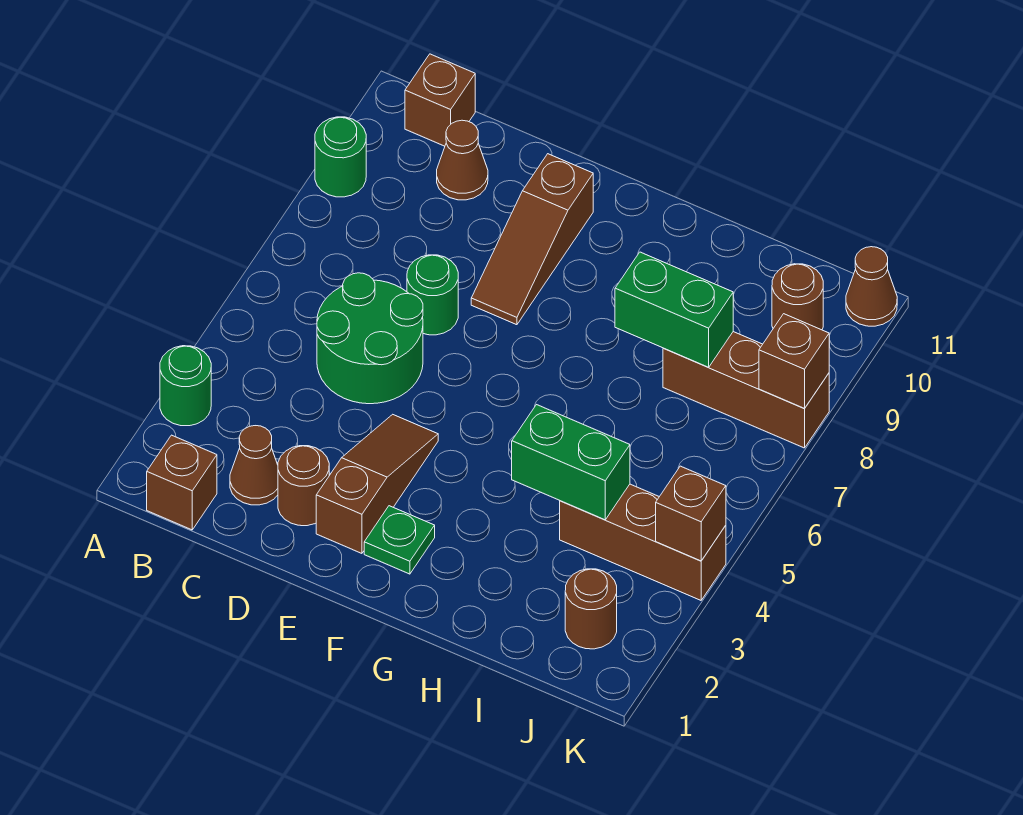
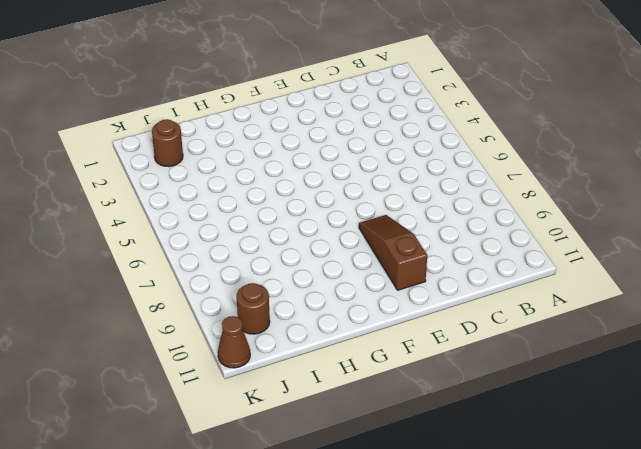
none -> green round brick A3 level 1
none -> green round brick A9 level 1
none -> brown brick B1 level 1

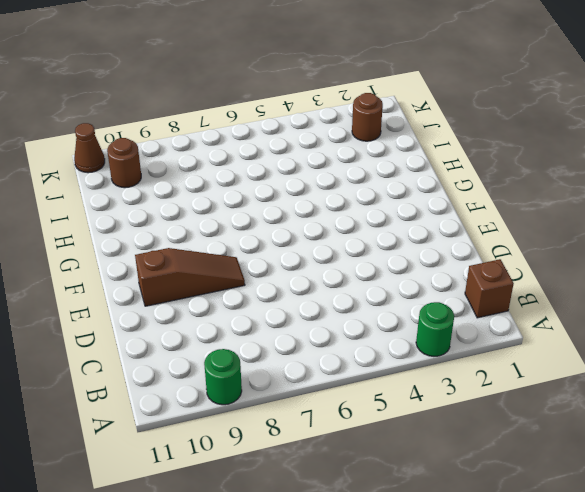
none -> brown brick B11 level 1
none -> brown cone C2 level 1
none -> green round brick C5:D6 level 1

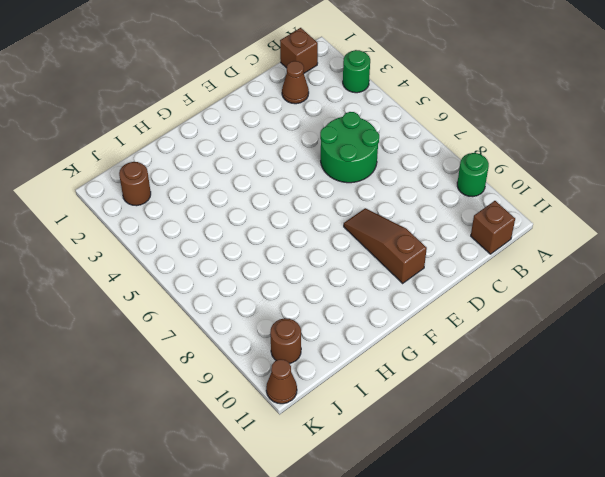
none -> brown cone C10 level 1
none -> brown round brick D2 level 1
none -> green round brick D7 level 1

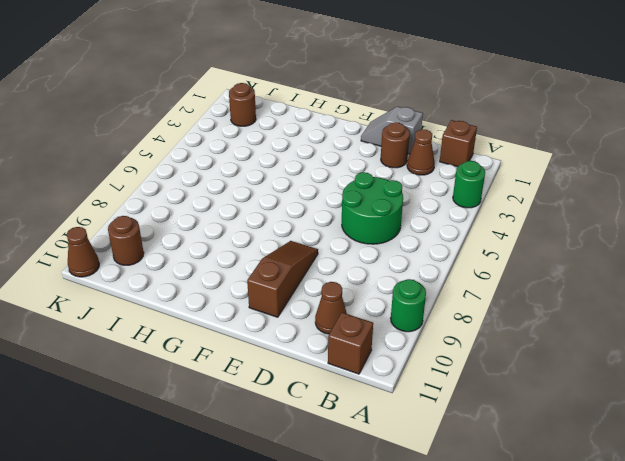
grey slope D1:E1 level 1 top D -> none
none -> green round brick D7 level 1
none -> brown slope E2:E4 level 1 top 2
none -> green plate F2 level 1

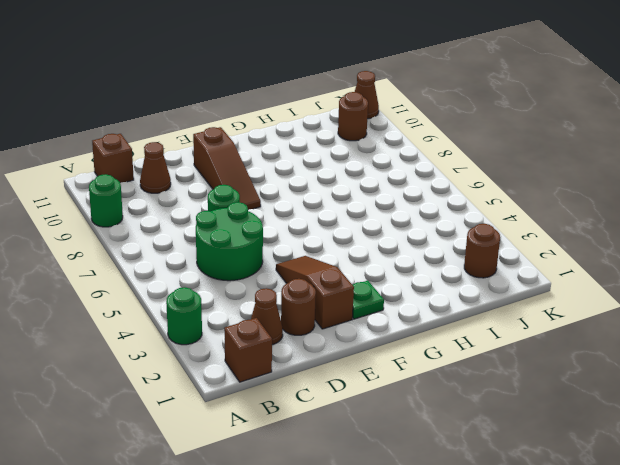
none -> brown brick I4:K4 level 1
none -> brown brick I8:K8 level 1
none -> green brick H4:I4 level 2

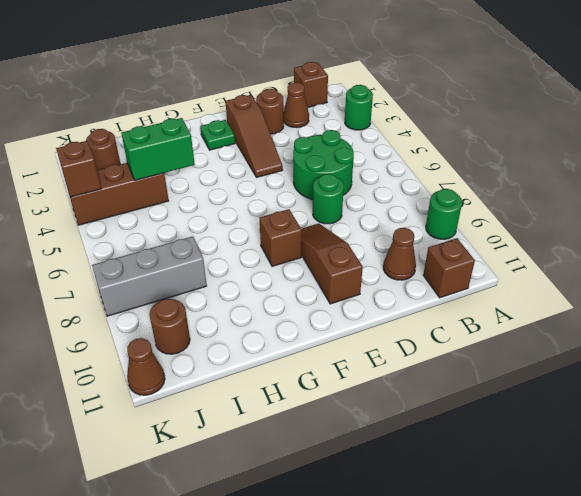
brown brick F8 level 1 -> brown brick K8 level 2
grey brick I8:K8 level 1 -> brown brick I8:K8 level 1
none -> green brick H8:I8 level 2

